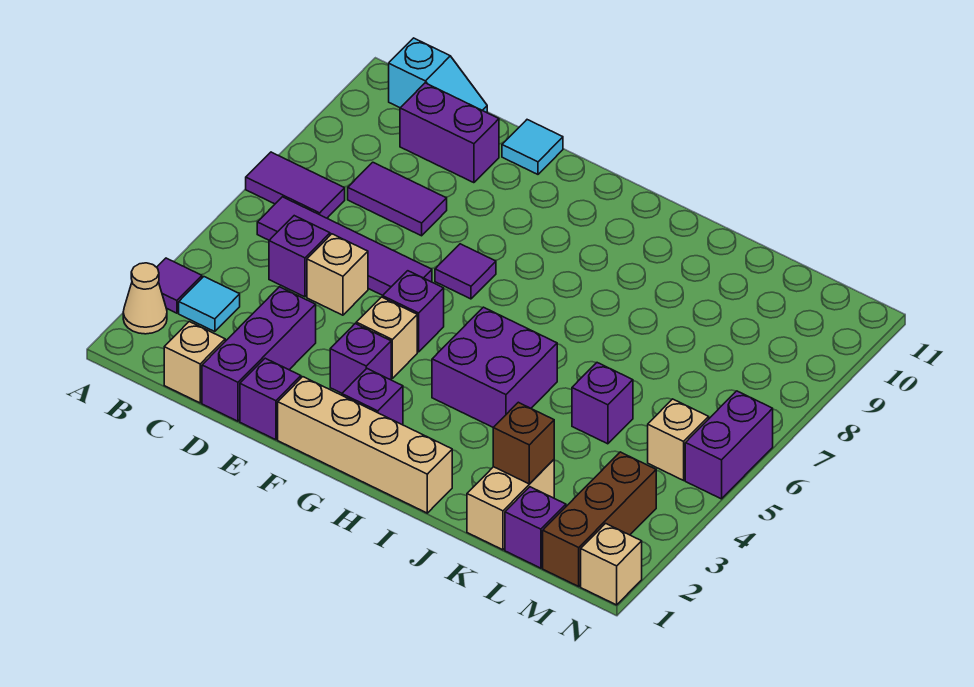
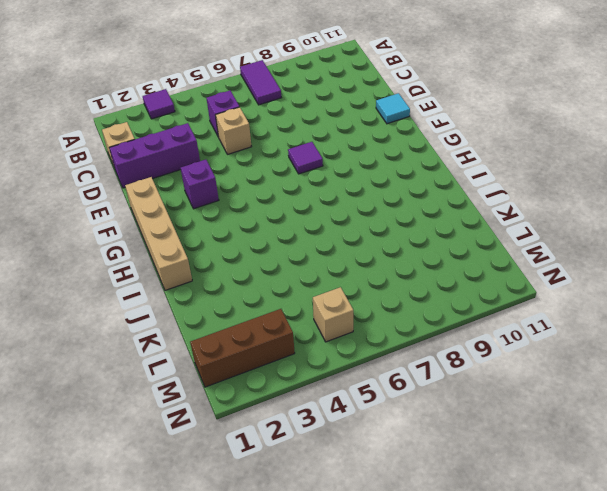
none -> tan cone A2 level 1
none -> cyan tile B3 level 1
none -> purple tile B6:E6 level 1

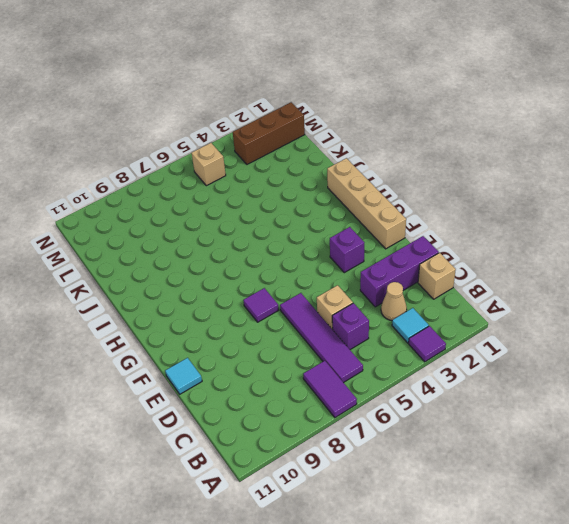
tan cone C3 level 1 -> tan cone A2 level 1
none -> cyan slope B11:C11 level 1 top B
none -> purple tile C8:D8 level 1
none -> purple brick C10:D10 level 1

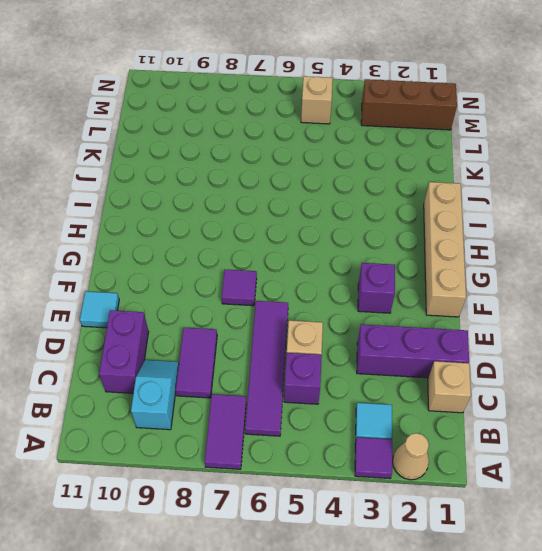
cyan slope B9:C9 level 1 top B -> cyan slope B11:C11 level 1 top B
none -> purple brick E1 level 1
none -> tan brick F4 level 1
none -> purple brick F5 level 1

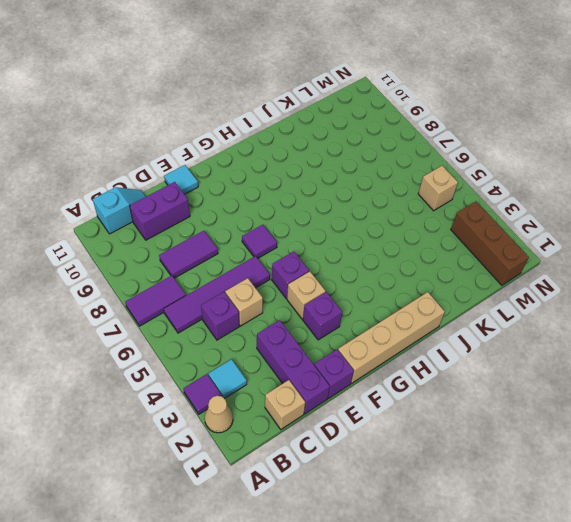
none -> purple brick G2 level 1
none -> purple brick H4:I5 level 1
none -> tan brick K1:K2 level 1

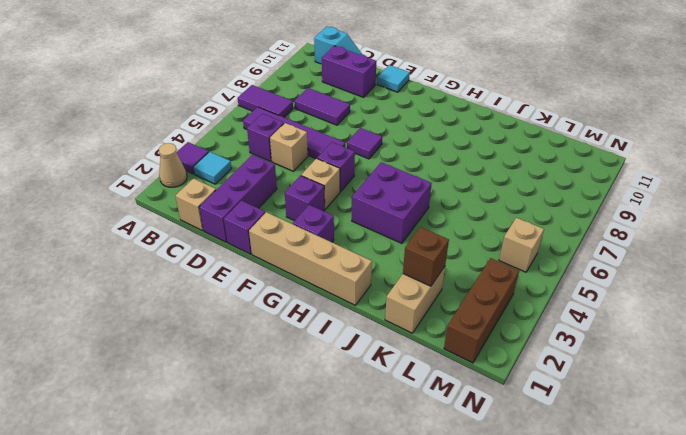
none -> purple brick K5 level 1
none -> purple brick L1 level 1
none -> tan brick N1 level 1

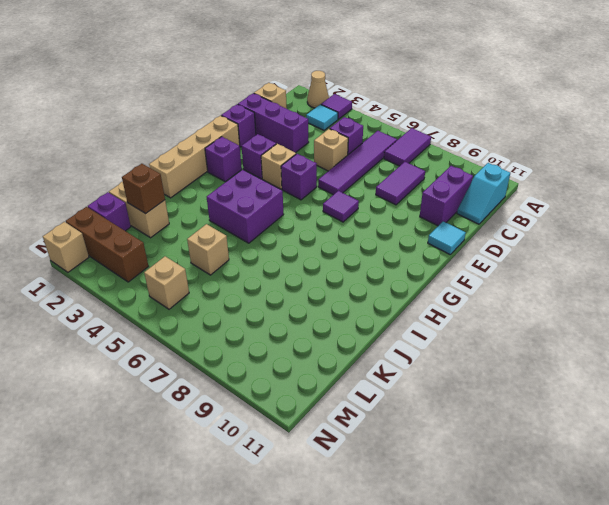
tan brick K5 level 1 -> purple brick K5 level 1
none -> purple brick N5:N6 level 1

